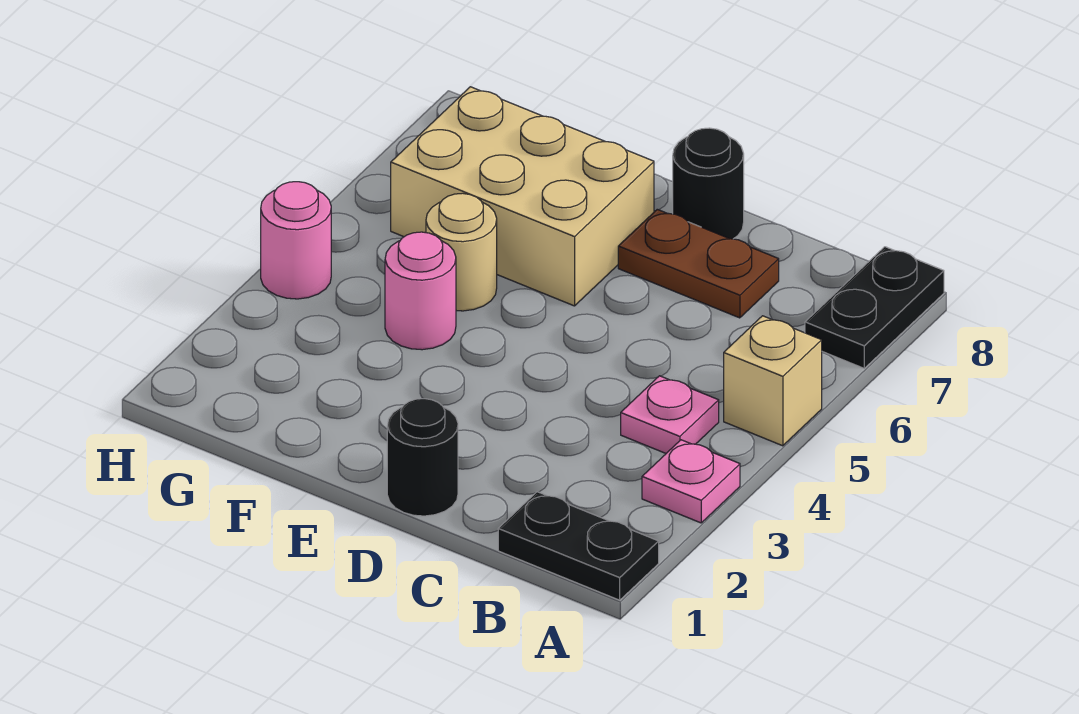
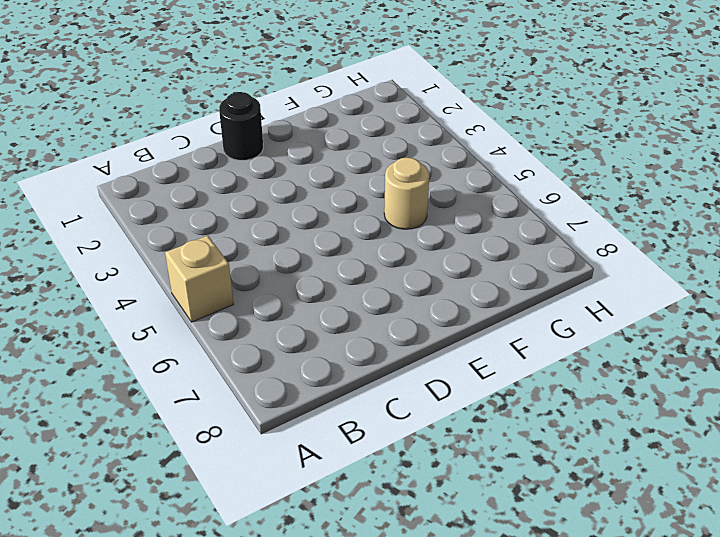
none -> black plate A1:B1 level 1
none -> pink plate A3 level 1
none -> black plate A7:A8 level 1

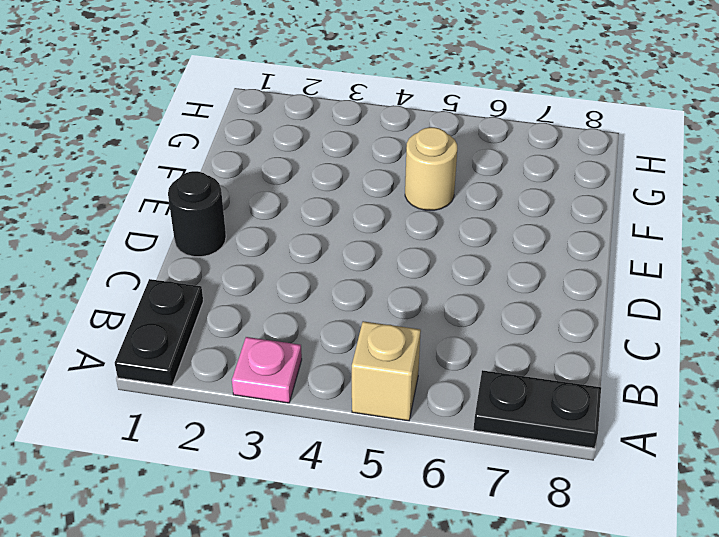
none -> pink plate B4 level 1
none -> brown plate C7:D7 level 1
none -> black round brick D8 level 1

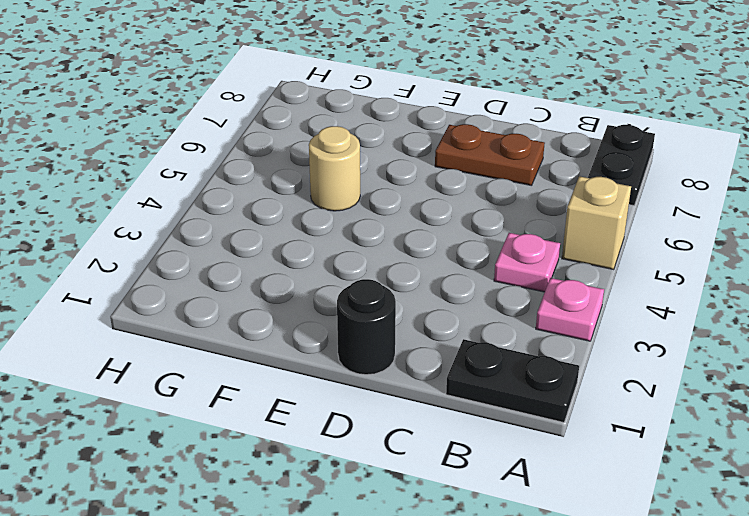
none -> black round brick D8 level 1
none -> tan brick E6:G7 level 1
none -> pink round brick F4 level 1

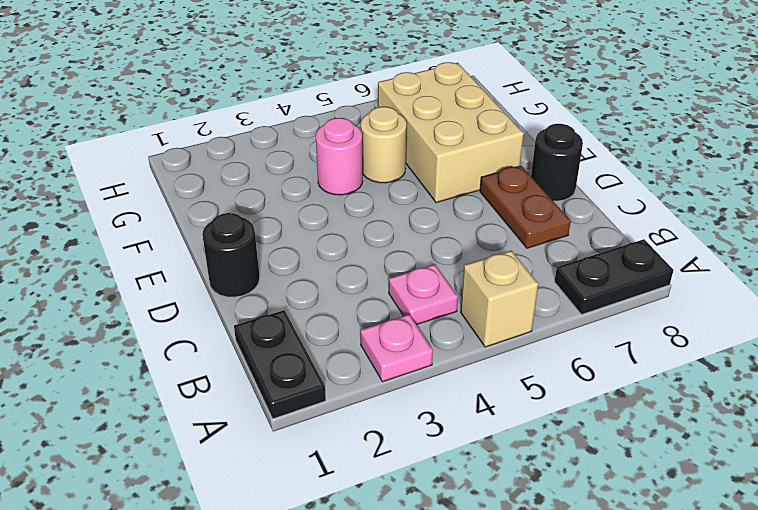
none -> pink round brick H4 level 1

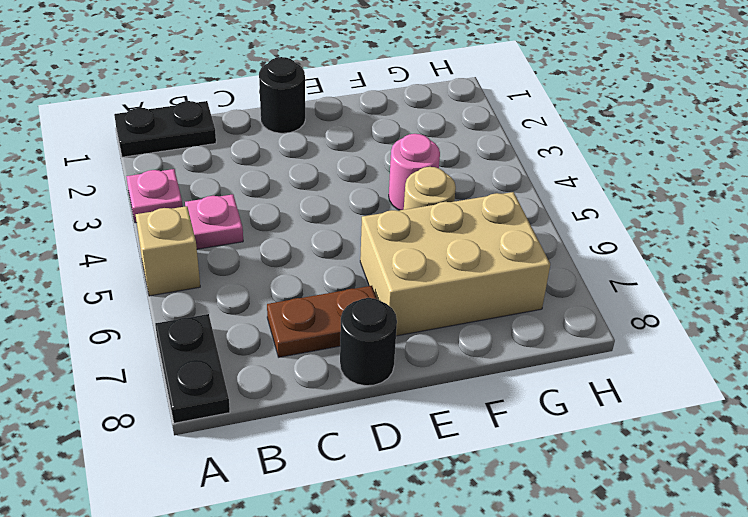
none -> pink round brick H4 level 1

